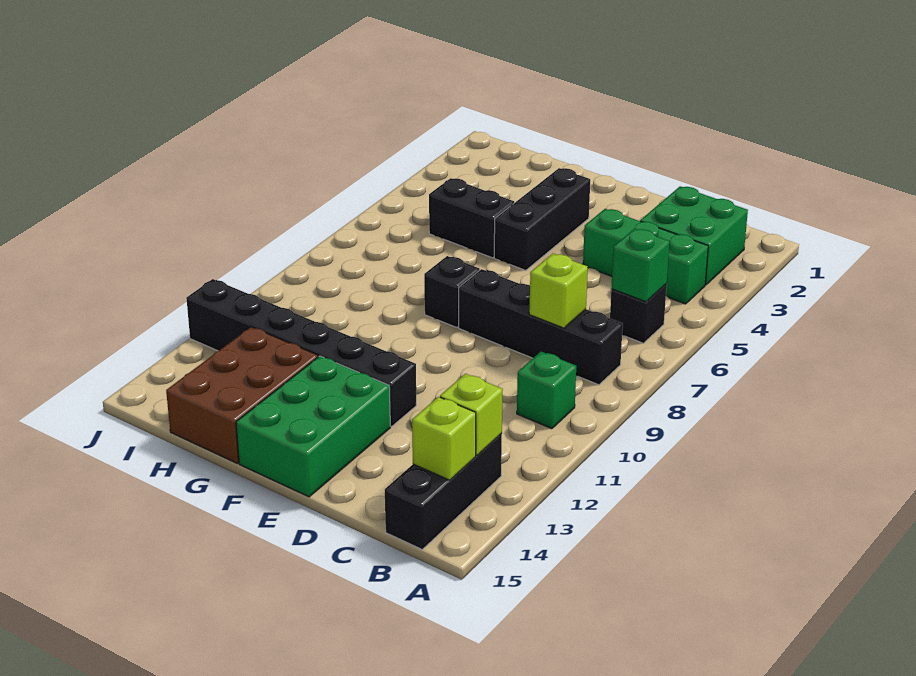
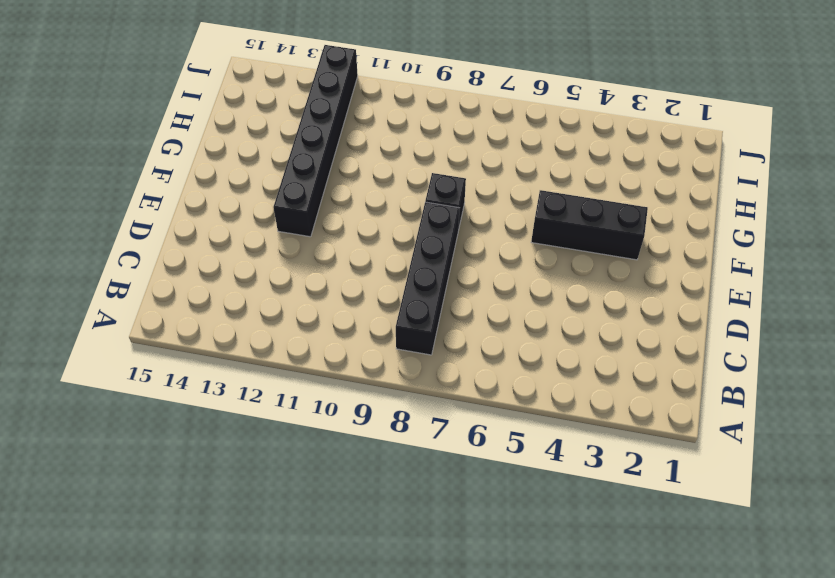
none -> green brick B2:C3 level 1
none -> green brick B4:D4 level 1
none -> black brick B6 level 1

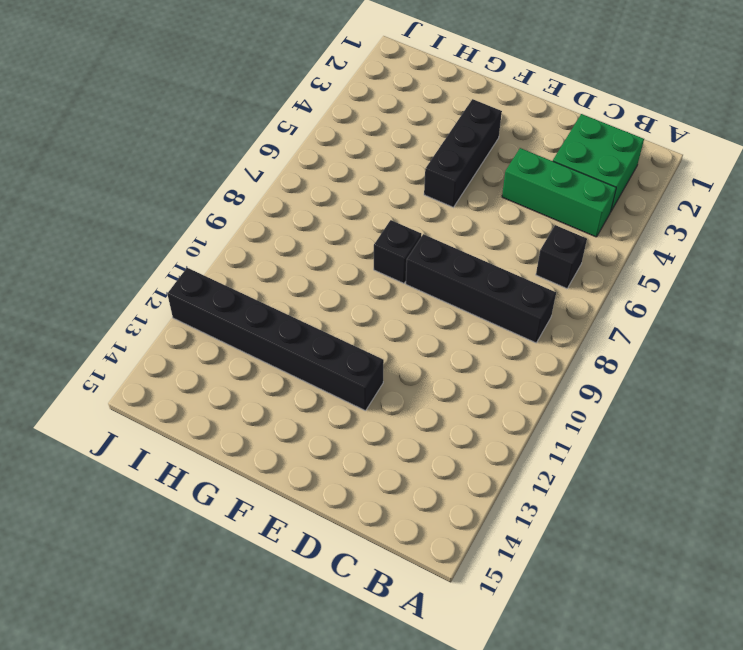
none -> green brick B10 level 1
none -> black brick B13:B15 level 1
none -> green brick E13:F15 level 1

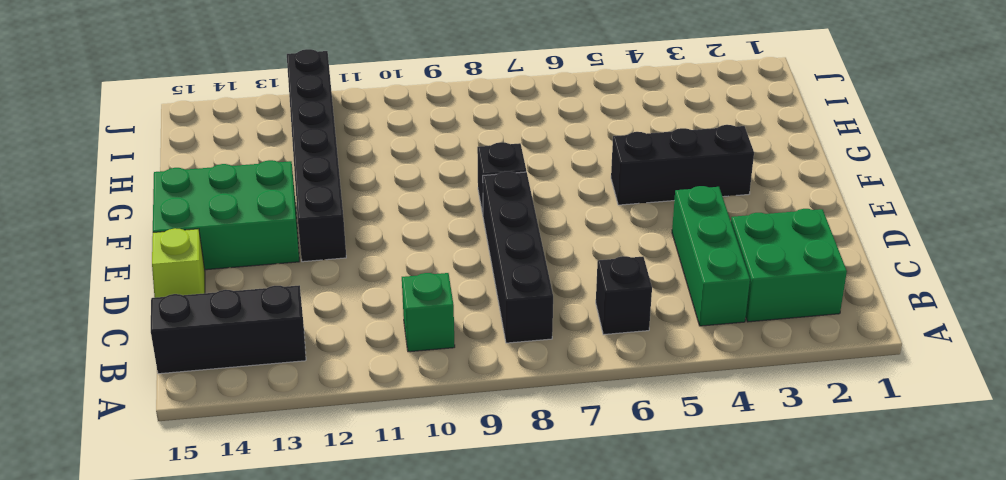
lime slope C15:D15 level 1 top D -> none
none -> black brick G5:H5 level 1
none -> brown brick G13:H15 level 1
none -> green brick B6 level 2

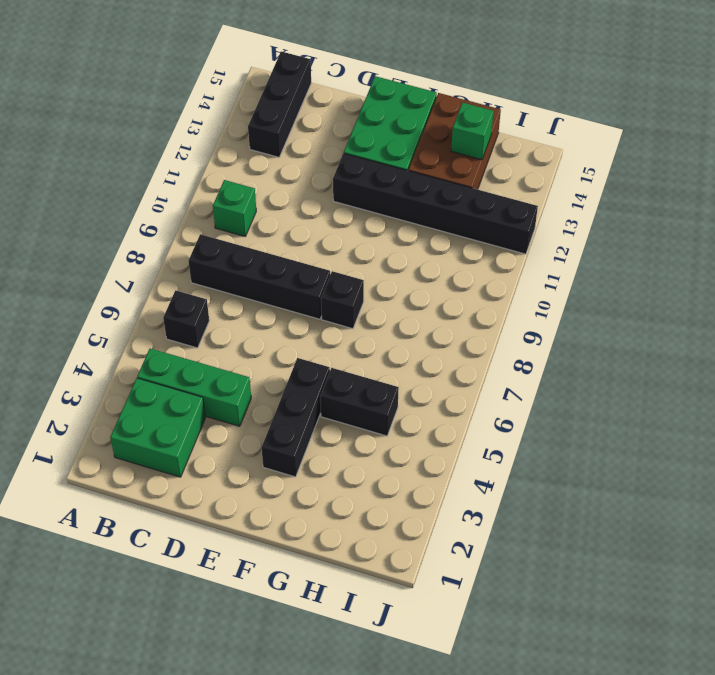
green brick H14 level 2 -> green brick B6 level 2
none -> lime brick B13 level 2
none -> lime brick B14 level 2
none -> lime brick C8 level 2

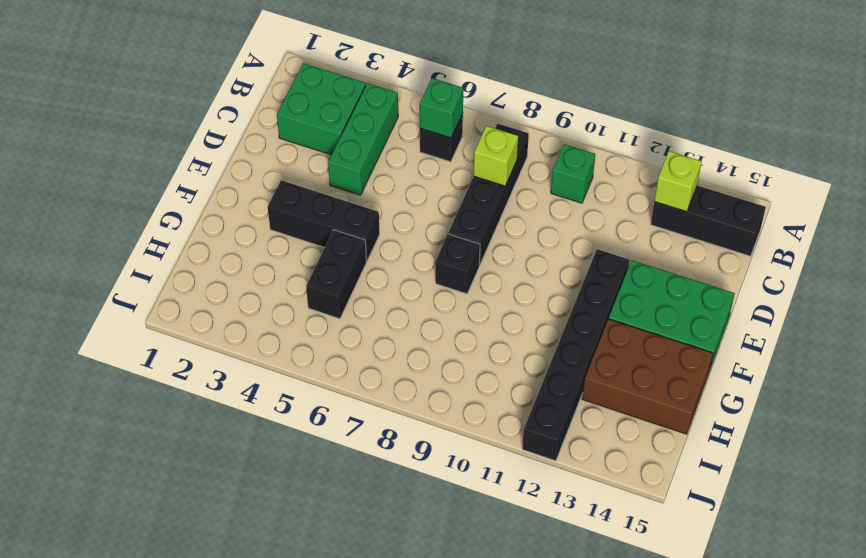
none -> lime brick B14 level 2

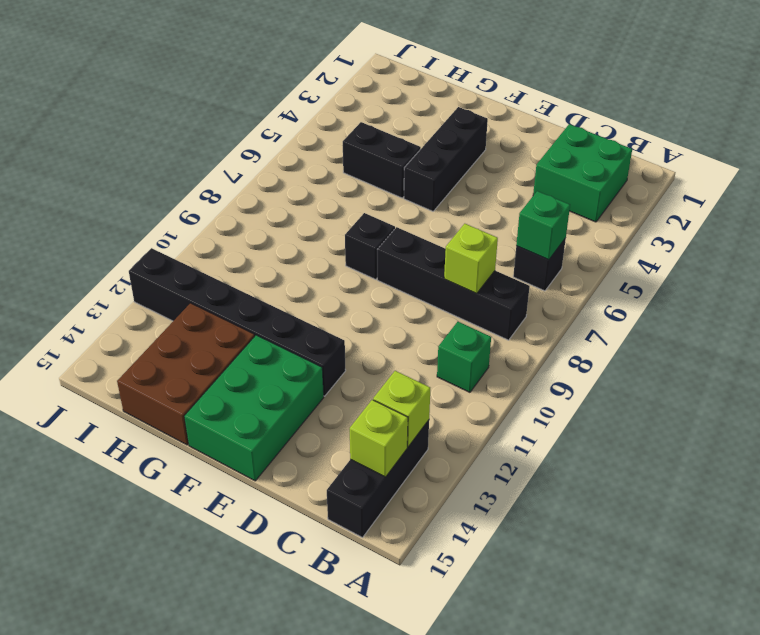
none -> green brick B4:D4 level 1

